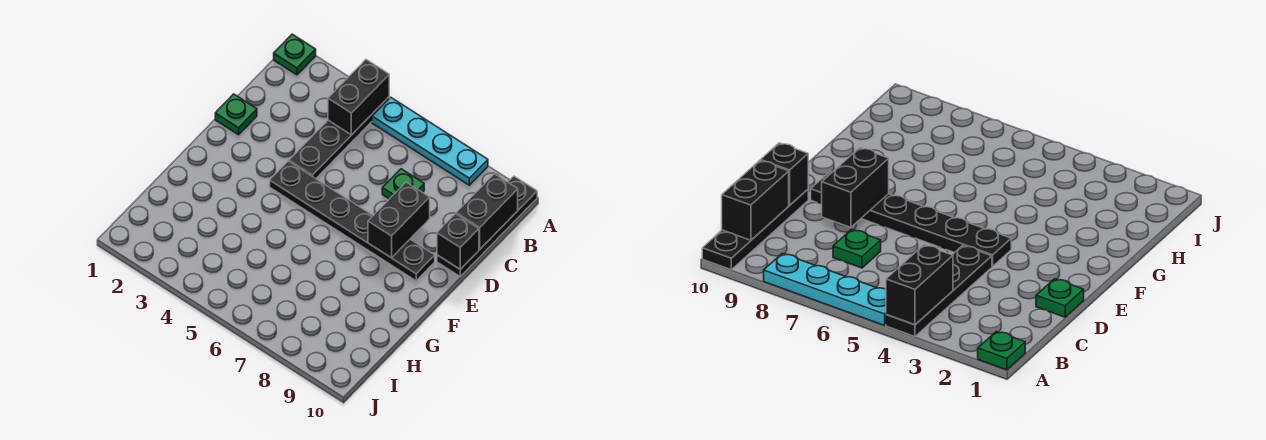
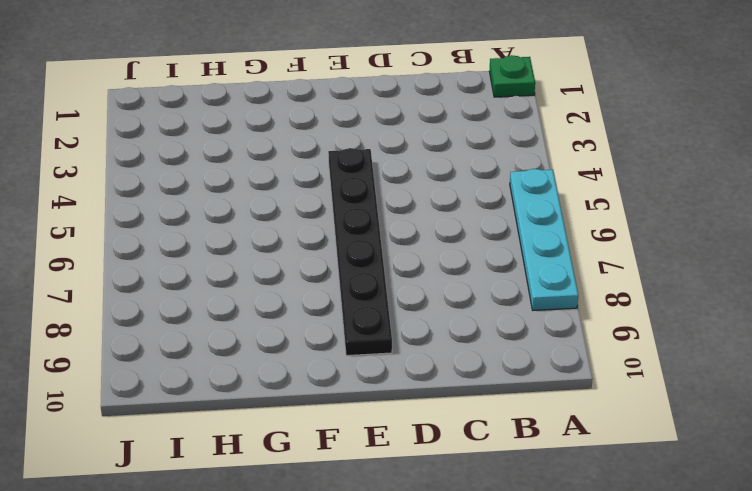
none -> black plate A4:D4 level 1
none -> black plate A10:D10 level 1

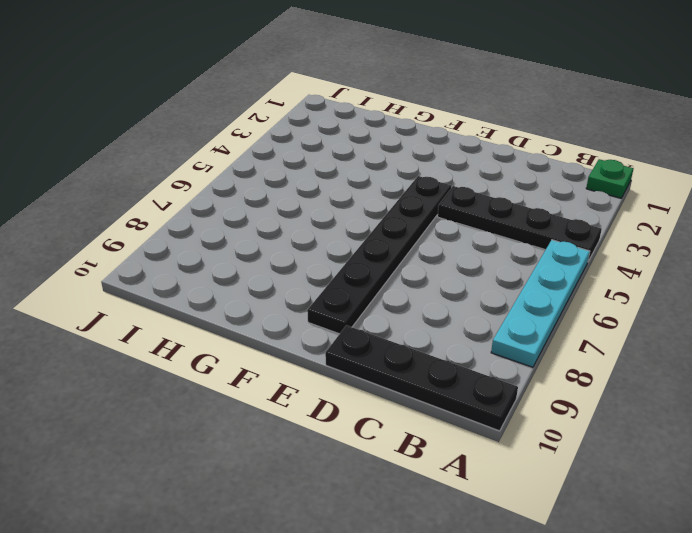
none -> green plate C7 level 1
none -> green plate D1 level 1

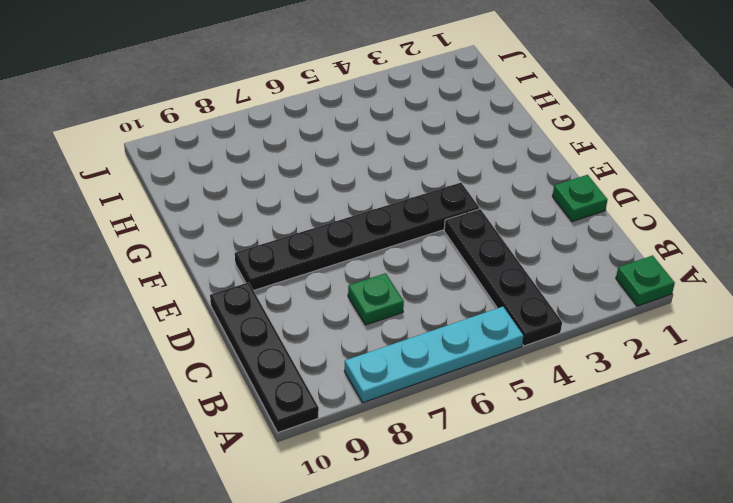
none -> black brick A4:B4 level 2
none -> black brick B10:C10 level 2

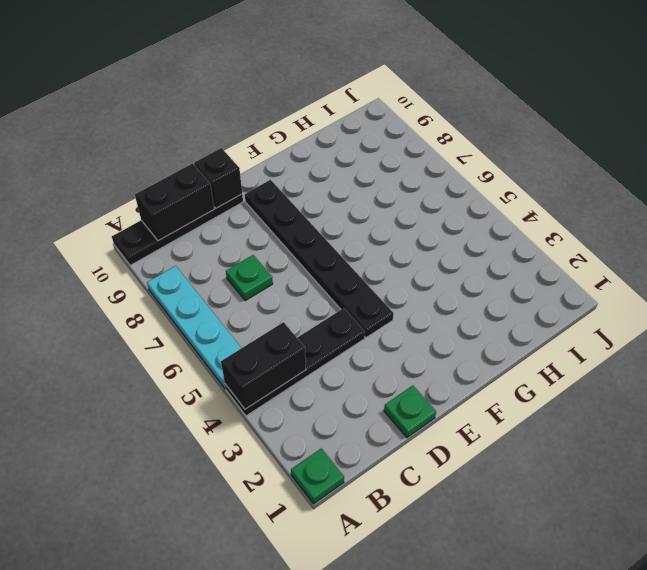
none -> black brick D8:E8 level 2

